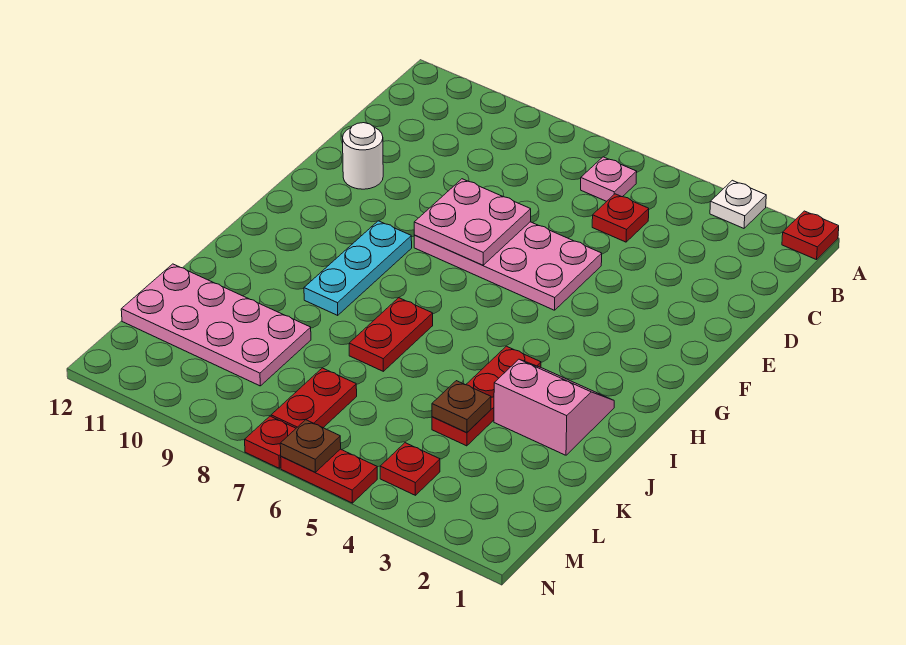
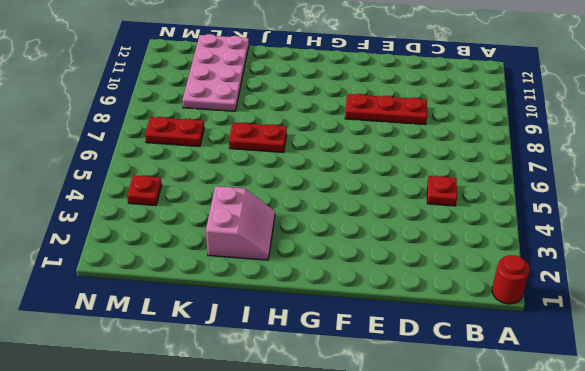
red round brick A1 level 1 -> red plate A1 level 1
red plate D9:F9 level 1 -> red plate I4:K4 level 1
none -> white plate A3 level 1
none -> pink plate B6 level 1
none -> pink plate E5:F8 level 1

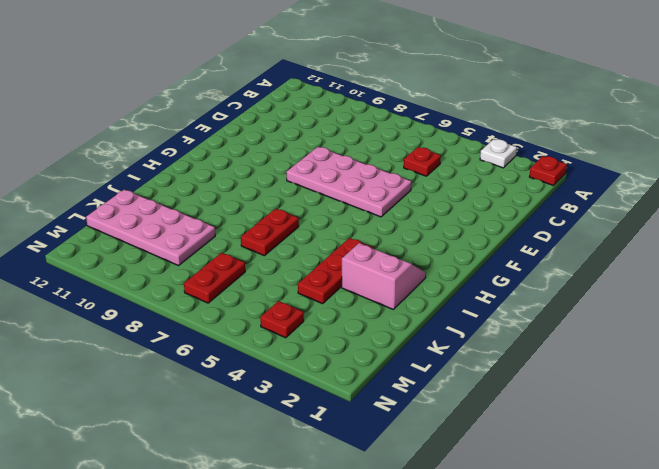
none -> pink plate B6 level 1
none -> white round brick E11 level 1
none -> cyan plate G9:I9 level 1

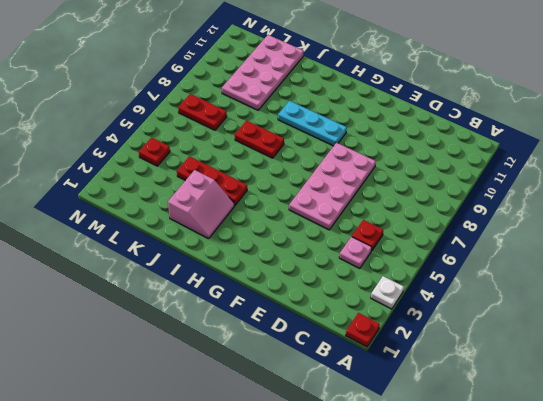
pink plate C4 level 1 -> pink plate B6 level 1
none -> white round brick E11 level 1
none -> red plate N5:N6 level 1
none -> red plate N7 level 1

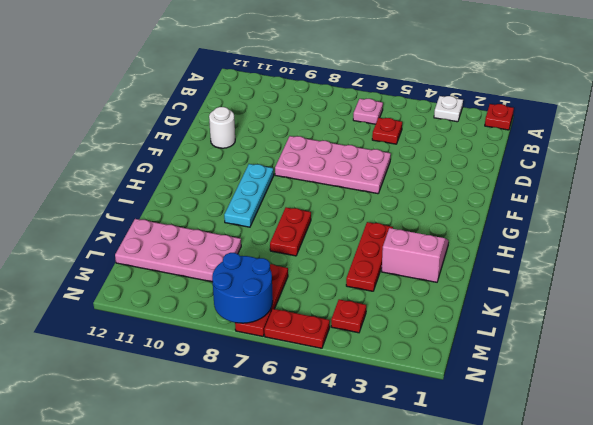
blue round brick M7:N8 level 2 -> none
none -> pink plate E7:F8 level 2
none -> brown plate K4 level 2
none -> brown plate N6 level 2

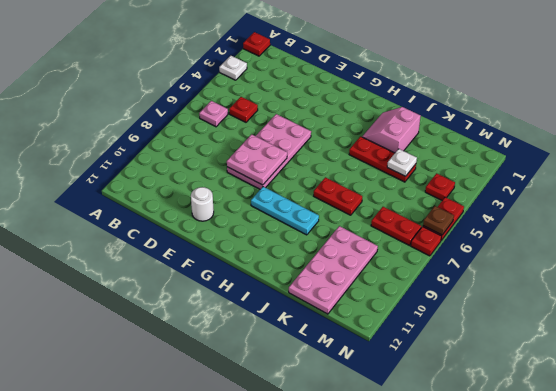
white plate K4 level 2 -> brown plate K4 level 2

